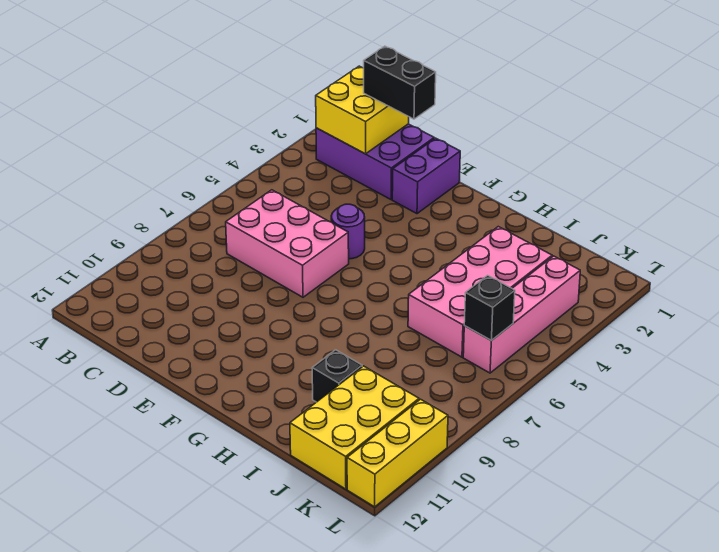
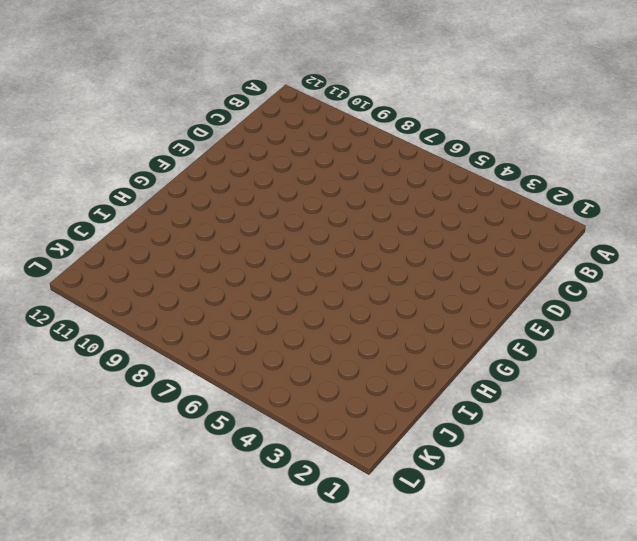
none -> purple brick B1:D2 level 1
none -> pink brick C6:E7 level 1
none -> purple brick E1:E2 level 1

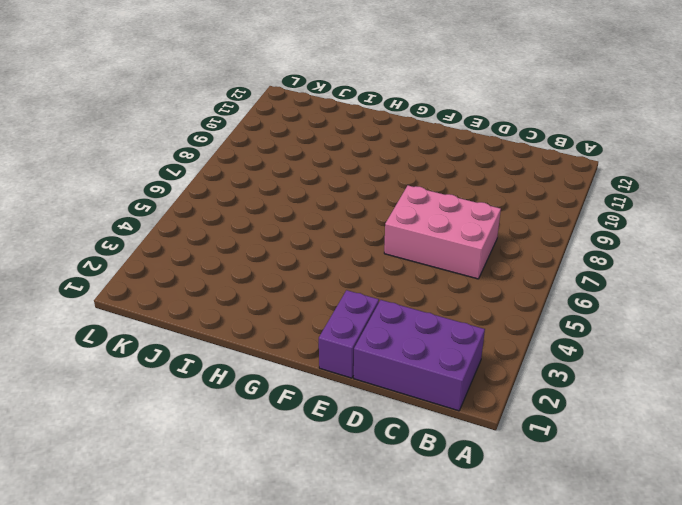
none -> purple round brick E5 level 1
none -> pink brick I3:J6 level 1
none -> black brick I10 level 1

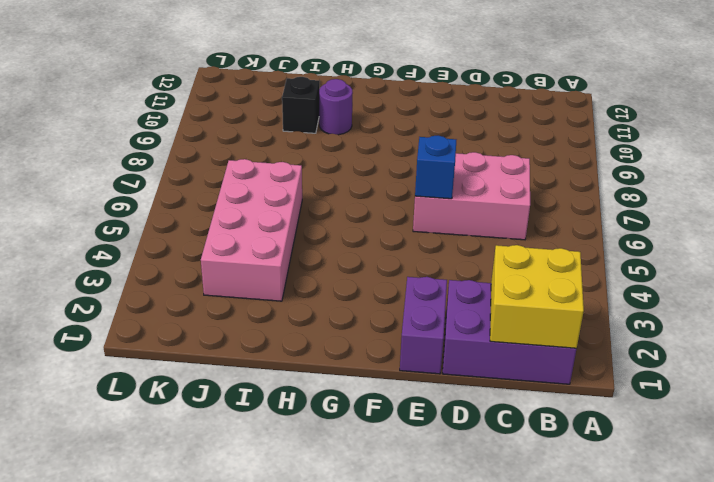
blue brick E6 level 2 -> none
purple round brick H10 level 1 -> purple round brick E5 level 1
none -> yellow brick J10:K12 level 1
none -> pink brick K3:K6 level 1
none -> yellow brick L10:L12 level 1

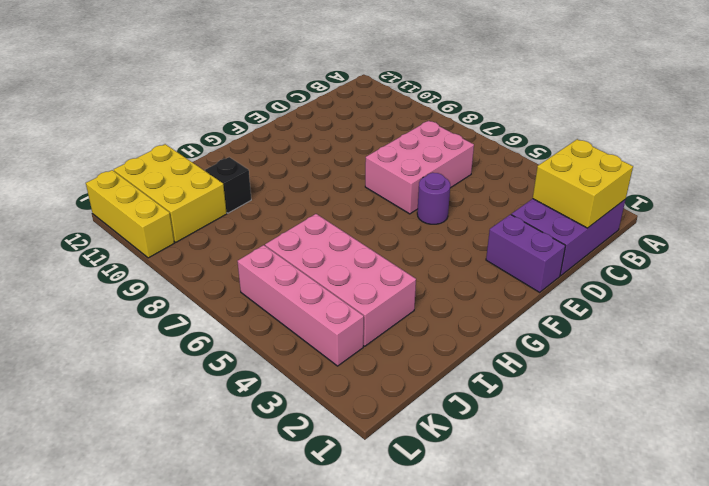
none -> black brick K6 level 2
none -> black brick C1:D1 level 3

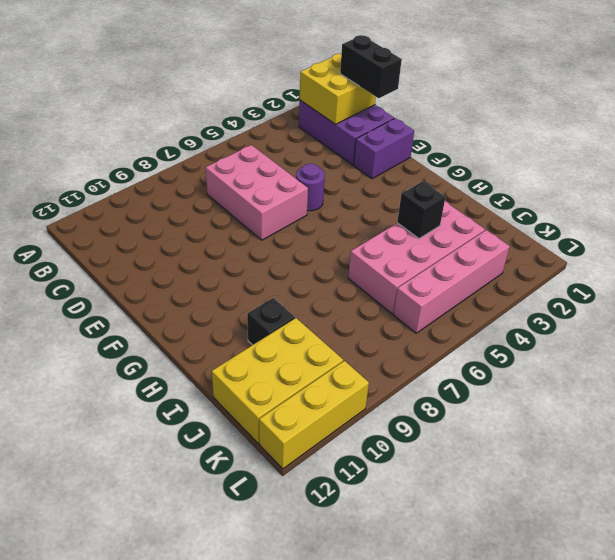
black brick I4 level 2 -> black brick K6 level 2

